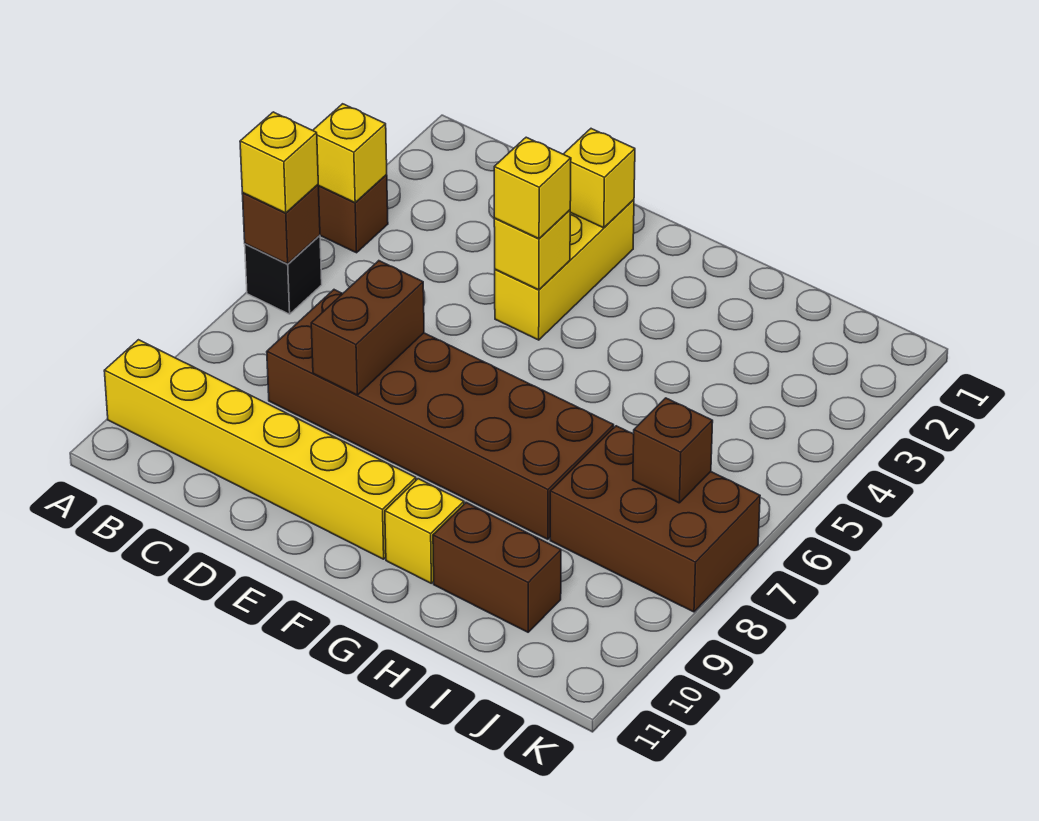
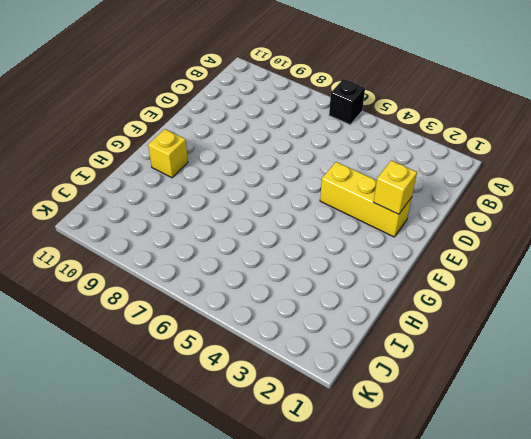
none -> brown brick A4 level 1
none -> yellow brick A10:F10 level 1
none -> brown brick C7:H8 level 1

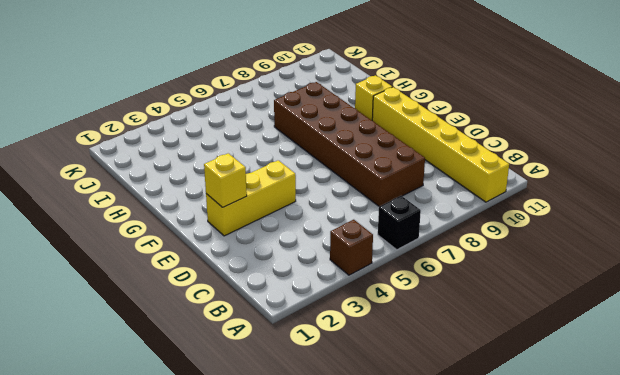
none -> brown brick H10:I10 level 1
none -> brown brick I7:K8 level 1
none -> yellow brick A4 level 2

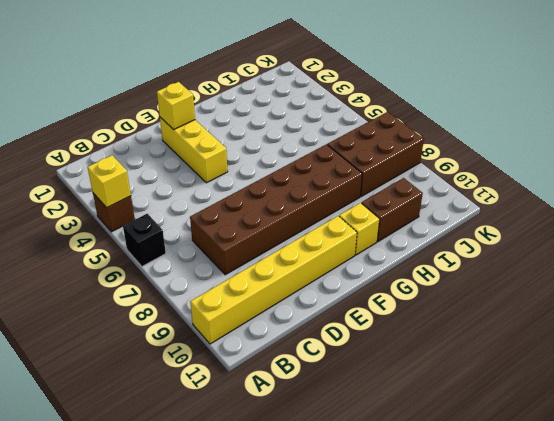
none -> brown brick A6 level 2
none -> brown brick D7:D8 level 2
none -> yellow brick E4 level 2

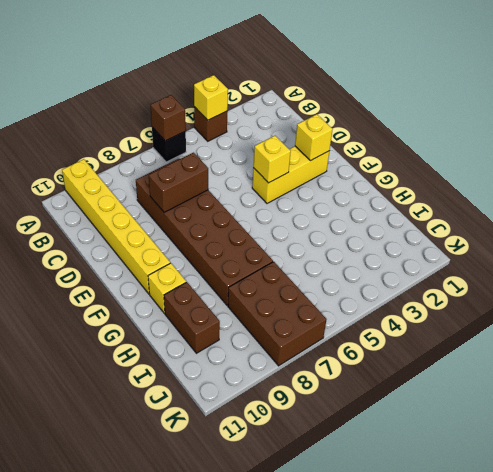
none -> brown brick J7 level 2
none -> yellow brick A6 level 3
none -> yellow brick E4 level 3

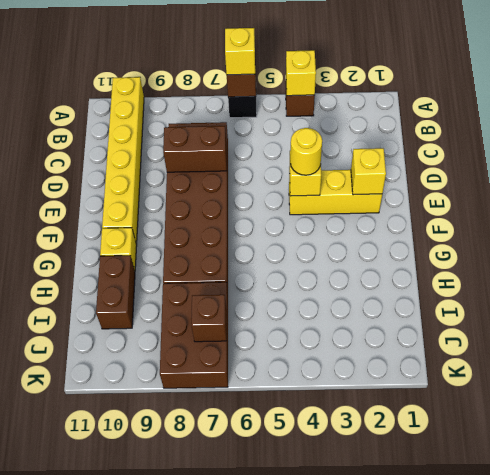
yellow round brick E4 level 3 -> yellow brick E4 level 3

